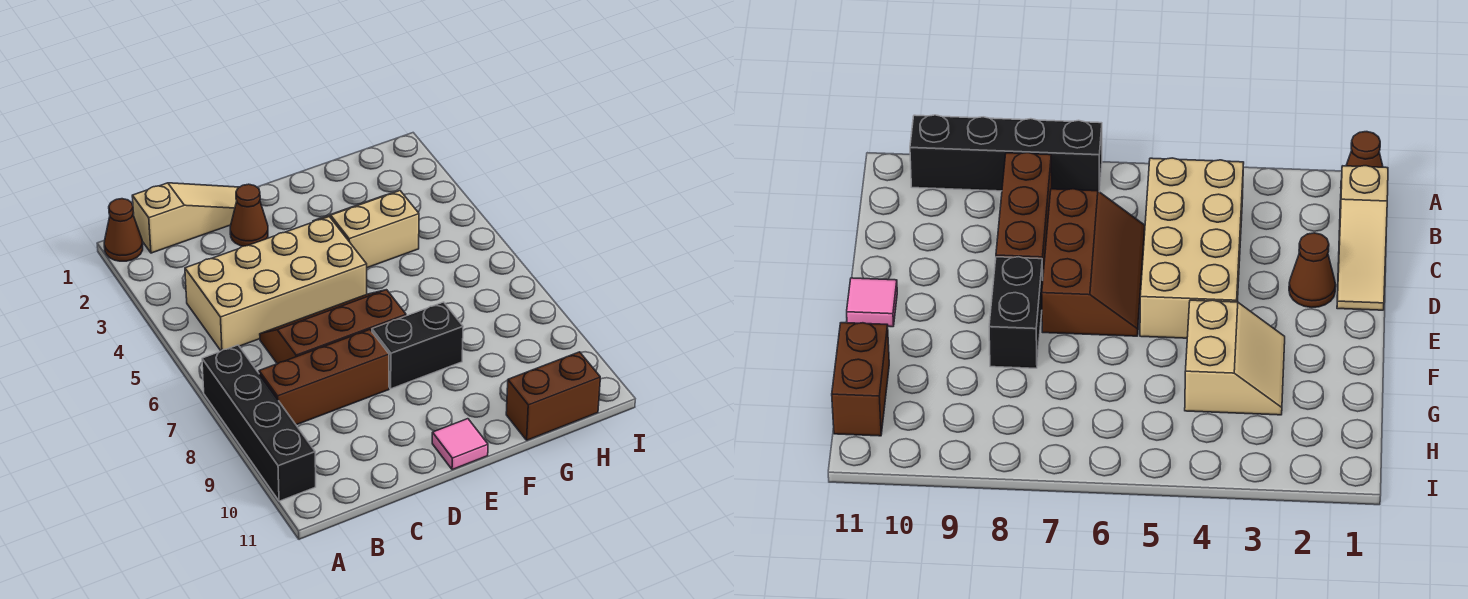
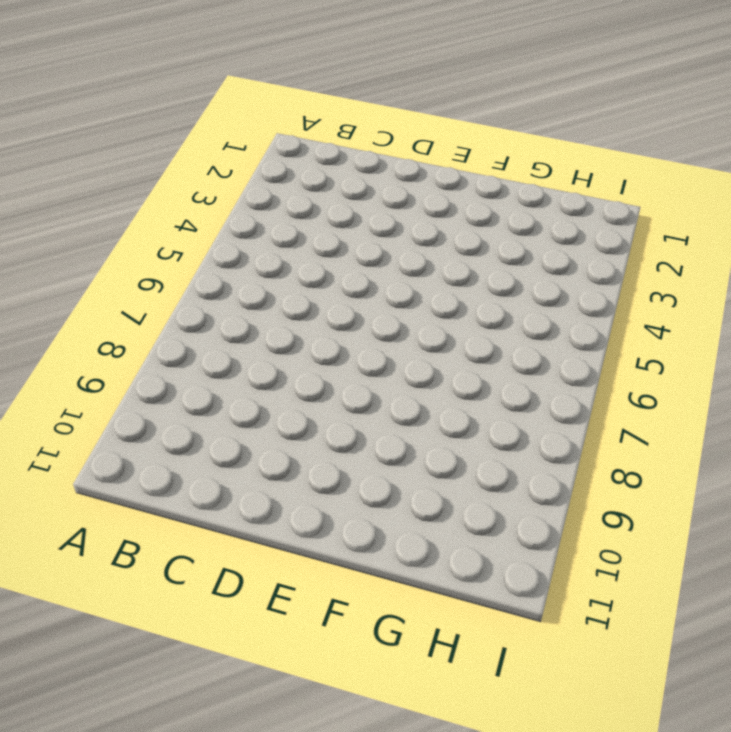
none -> brown cone A1 level 1
none -> black brick A7:A10 level 1

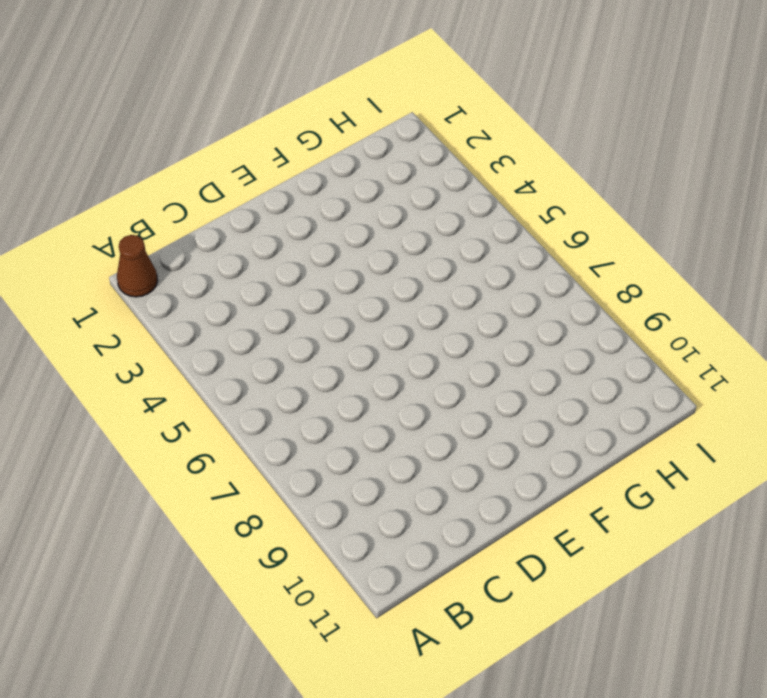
none -> black brick A7:A10 level 1
none -> tan slope B1:D1 level 1 top B

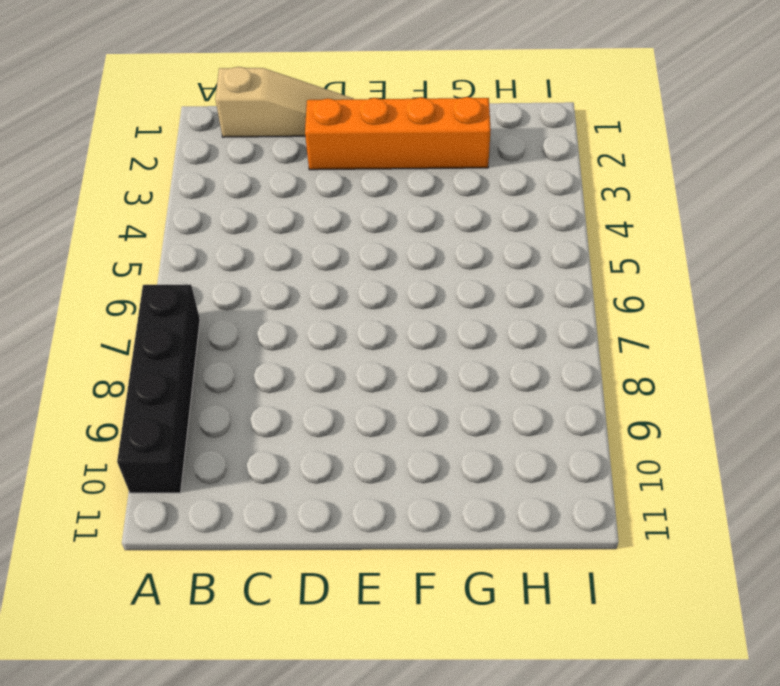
orange brick D2:G2 level 1 -> brown cone D2 level 1
none -> brown cone A1 level 1
none -> tan brick B4:E5 level 1

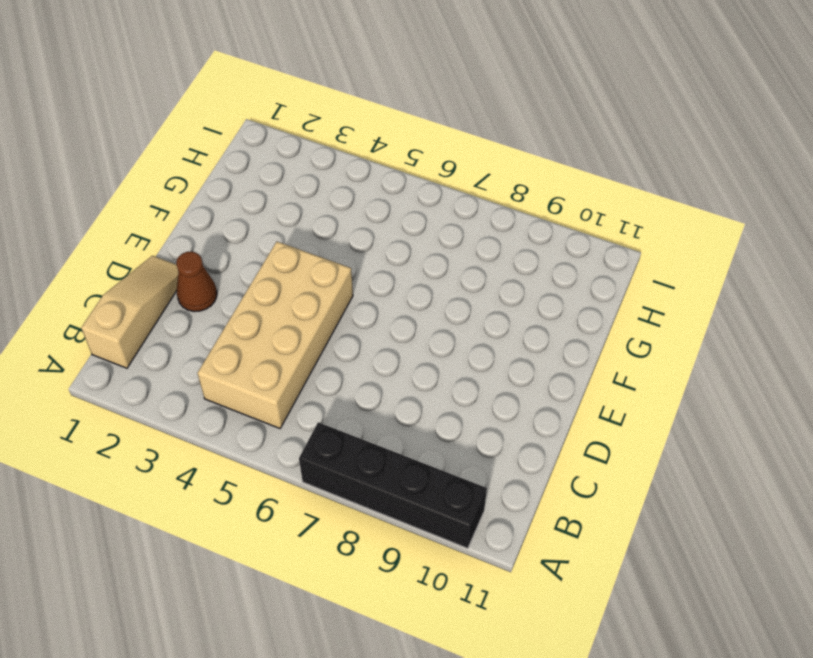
none -> brown cone A1 level 1
none -> brown brick B8:D8 level 1

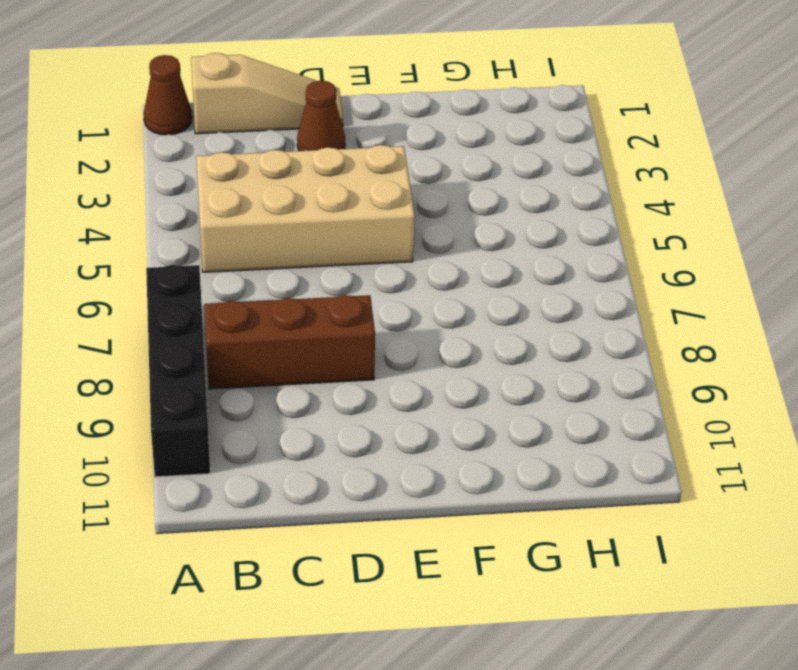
none -> brown slope C6:E7 level 1 top 7
none -> black brick E8:F8 level 1

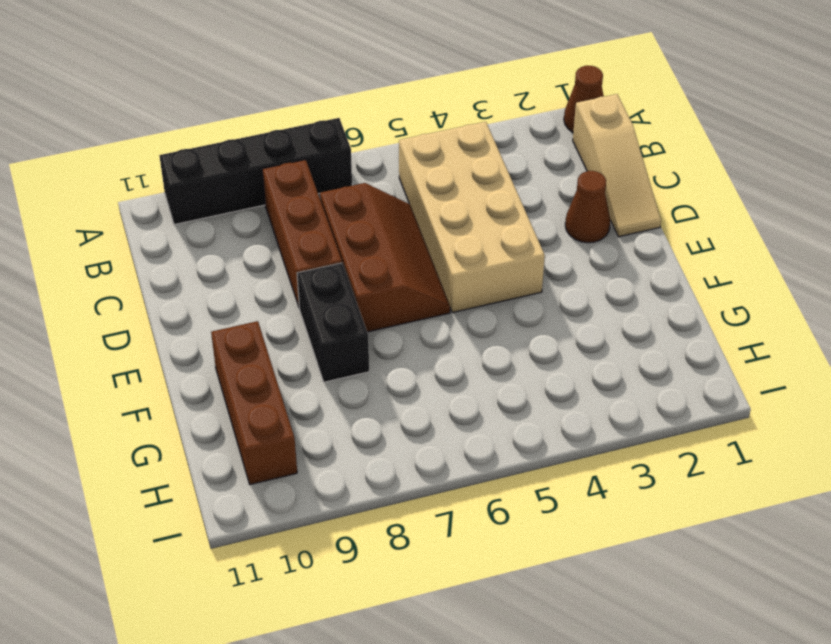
brown brick F10:H10 level 1 -> none
none -> pink tile E11 level 1
none -> tan slope F3:G4 level 1 top 4

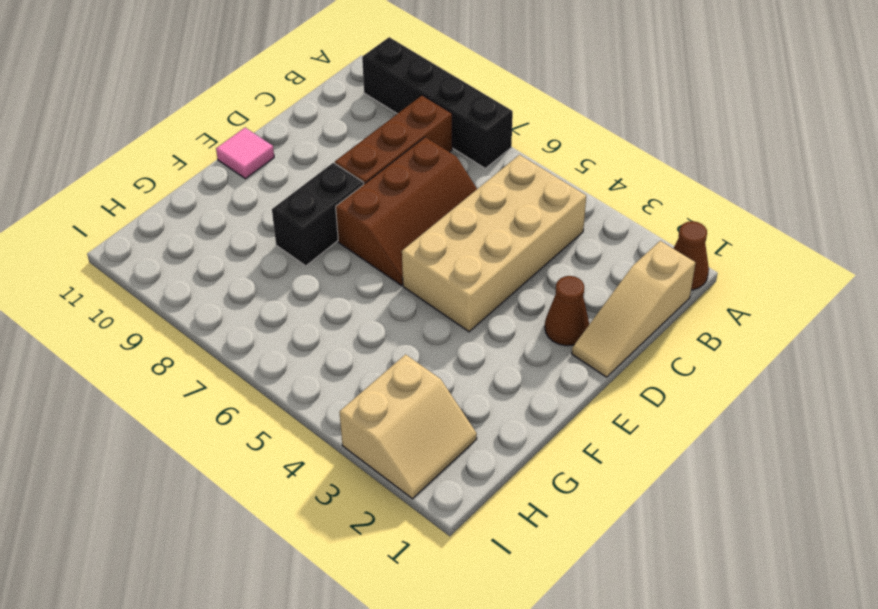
tan slope H2:I3 level 1 top 3 -> tan slope F3:G4 level 1 top 4
none -> brown brick G11:H11 level 1

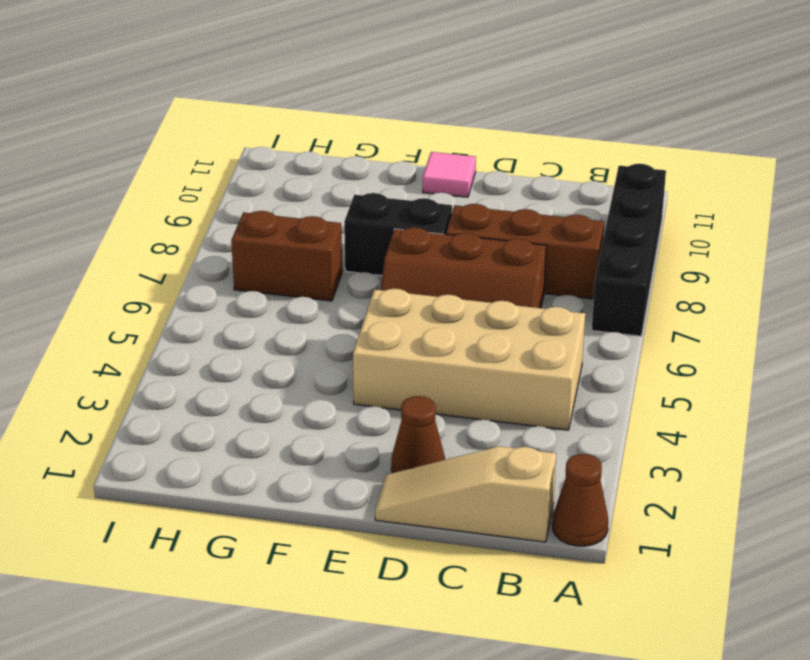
brown brick G7:H7 level 1 -> brown brick G11:H11 level 1
none -> tan slope F3:G4 level 1 top 4

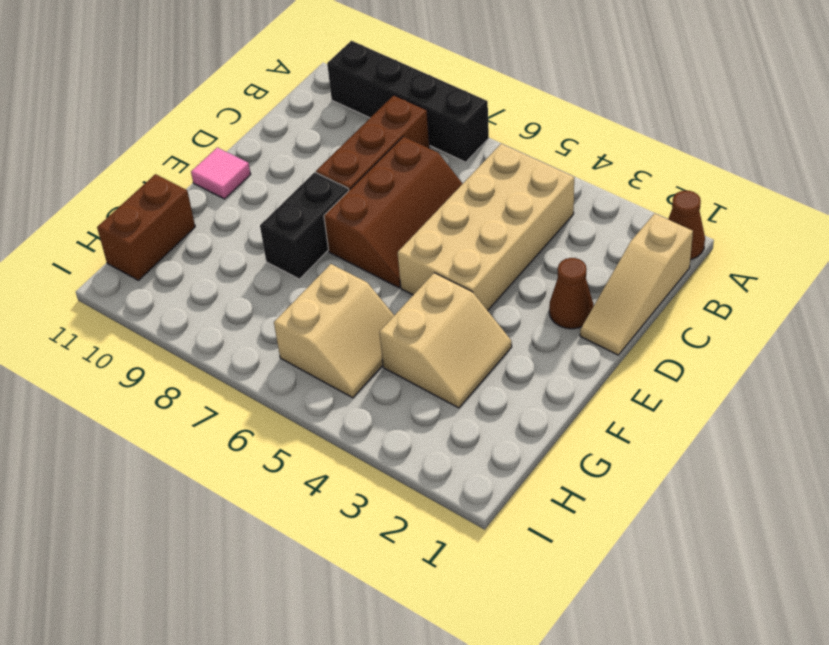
tan slope G5:H6 level 1 top 6 -> none

